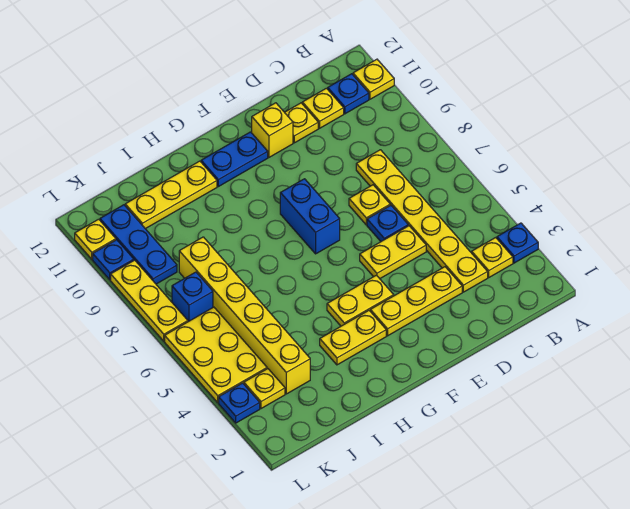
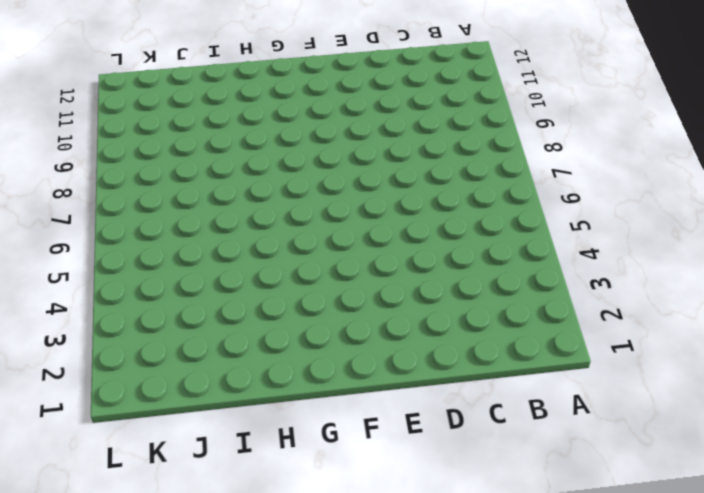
none -> blue plate A3 level 1
none -> yellow plate A11 level 1
none -> yellow plate B3 level 1

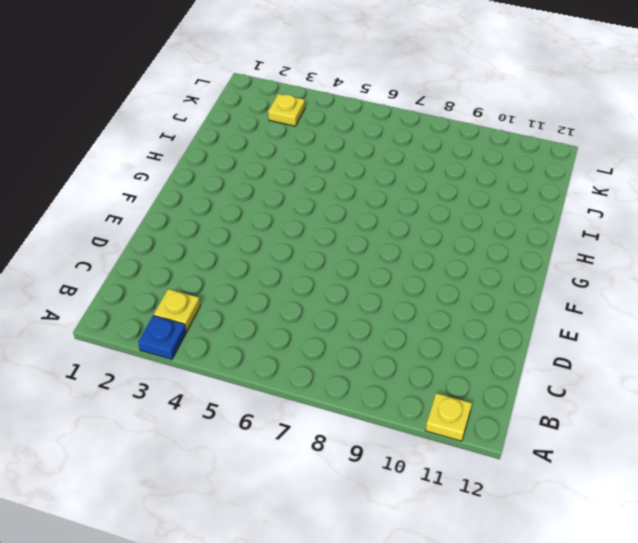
none -> blue plate B11 level 1
none -> yellow plate C3:C8 level 1
none -> yellow plate C11 level 1

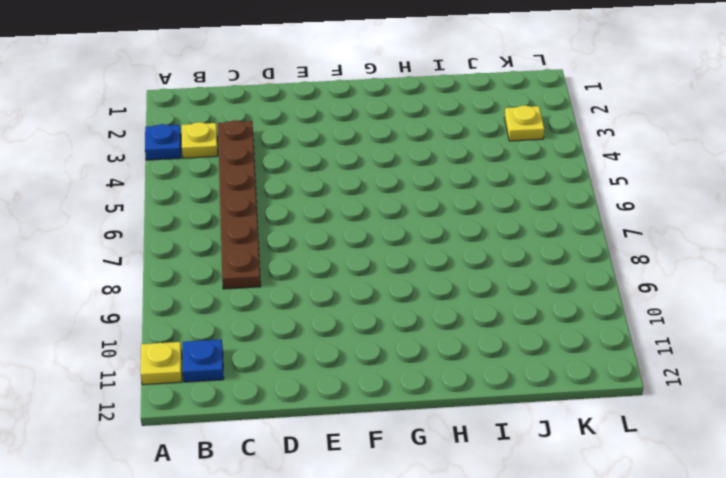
brown plate C3:C8 level 1 -> yellow plate C3:C8 level 1
none -> yellow plate C11 level 1
none -> yellow plate D3:F3 level 1
none -> yellow plate D5:E5 level 1

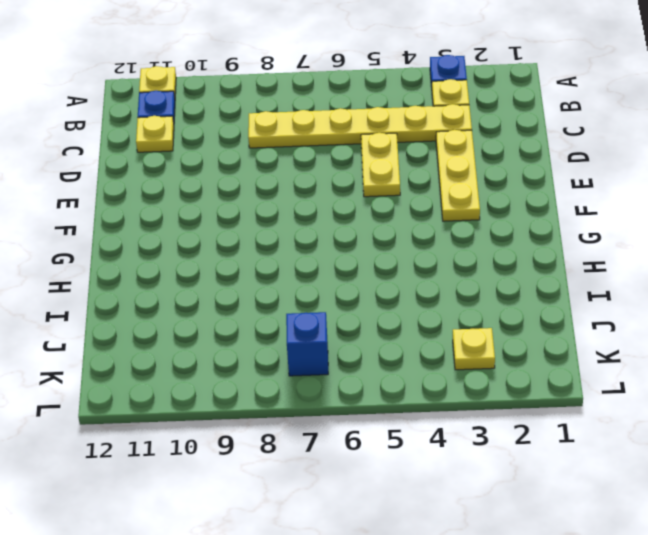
none -> blue plate D6 level 1
none -> yellow plate D7 level 1
none -> yellow plate D11 level 1

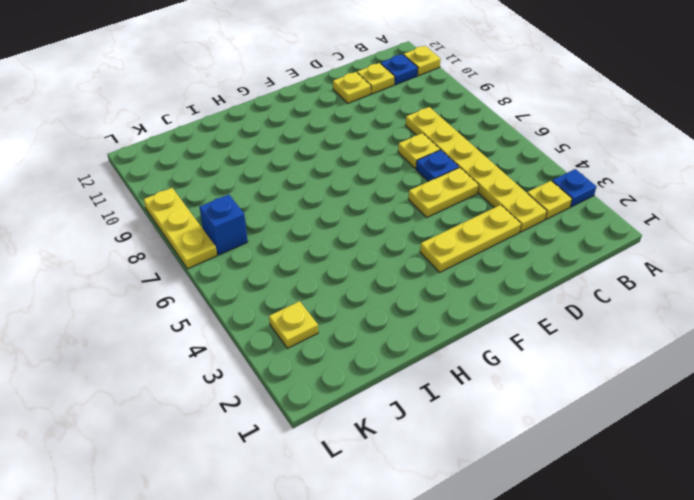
none -> yellow brick E11 level 1
none -> yellow plate F4:G4 level 1
none -> blue brick F7:F8 level 1

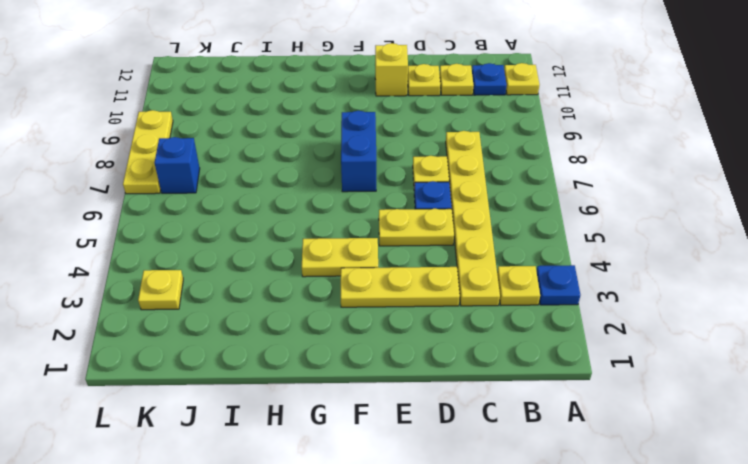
none -> blue plate F11:G11 level 1
none -> yellow plate G3:H3 level 1
none -> yellow plate H11:J11 level 1

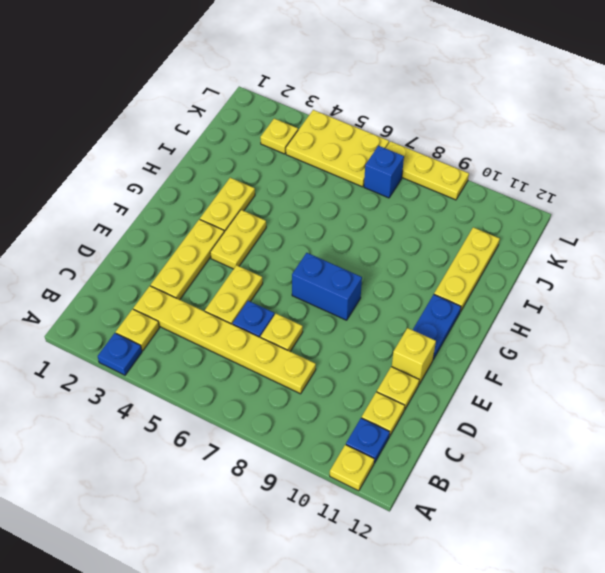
none -> yellow brick J3:J8 level 1
none -> blue plate K9:K11 level 1
none -> blue plate L3 level 1

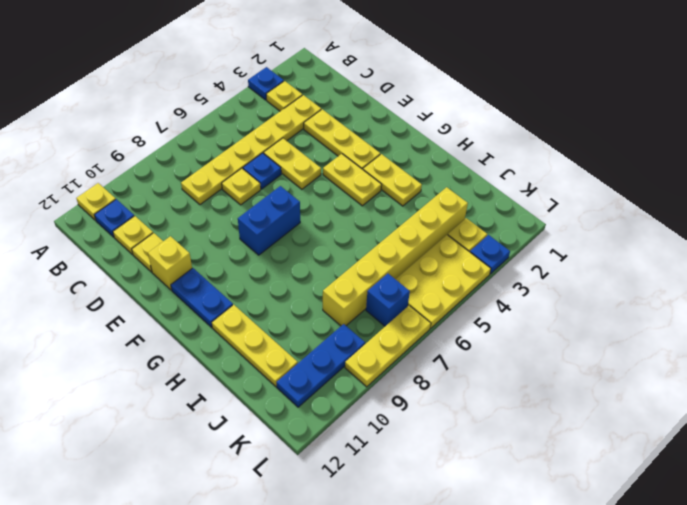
none -> blue plate L10 level 1
none -> yellow plate L11 level 1

